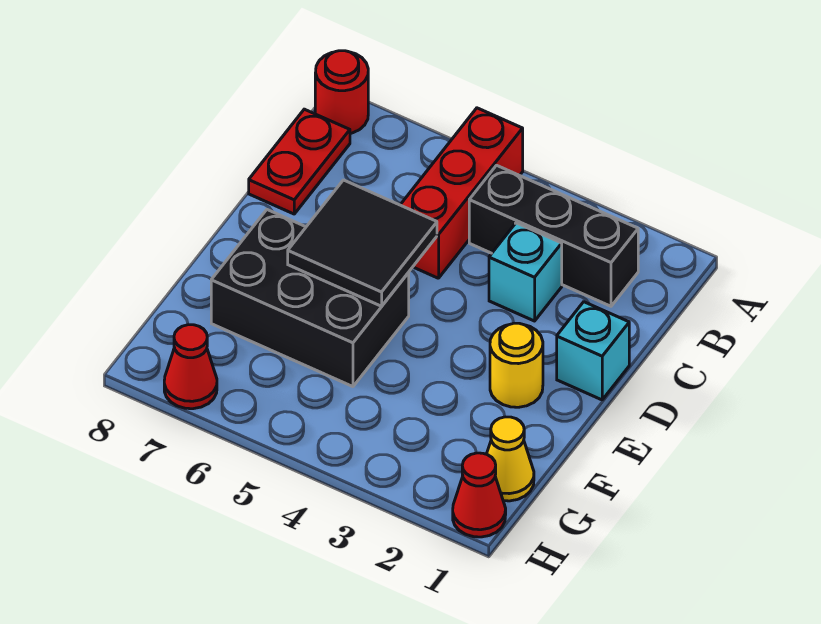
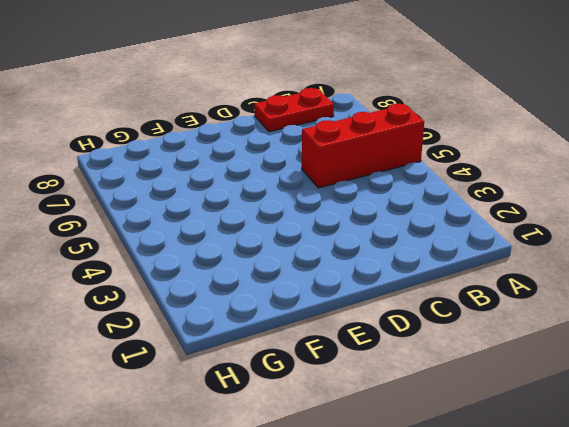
none -> red round brick A8 level 1
none -> black brick B2:B4 level 1
none -> cyan brick C3 level 1

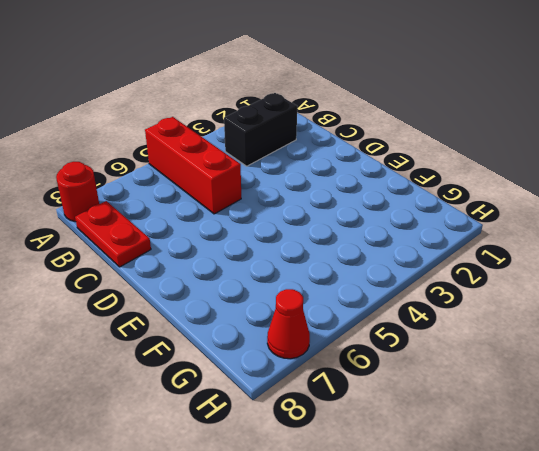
black brick B2:B3 level 1 -> black brick B2:B4 level 1
none -> cyan brick C3 level 1
none -> cyan brick D1 level 1
none -> yellow round brick E2 level 1

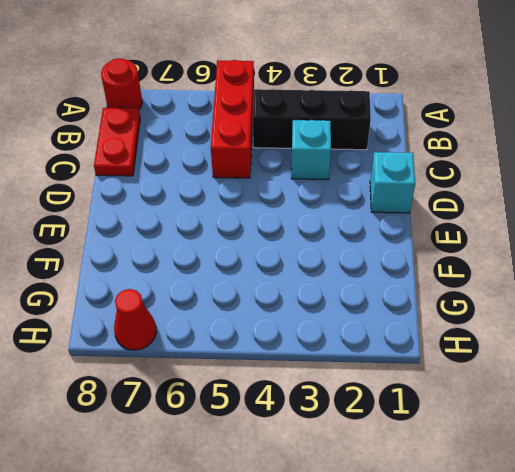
none -> yellow round brick E2 level 1
none -> black brick E5:F7 level 1
none -> yellow cone G1 level 1

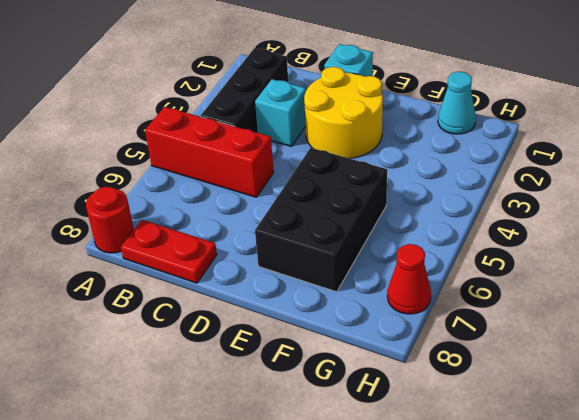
yellow round brick D2:E3 level 1 -> yellow round brick E2 level 1
cyan cone G1 level 1 -> yellow cone G1 level 1
none -> red cone H1 level 1
none -> black tile D5:E6 level 2

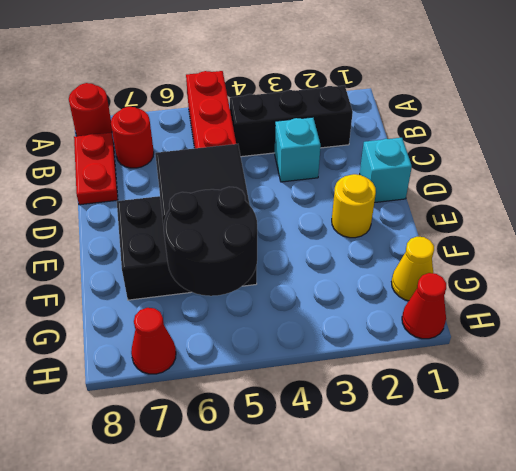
red round brick B7 level 1 -> none
black round brick F5:G6 level 2 -> none

